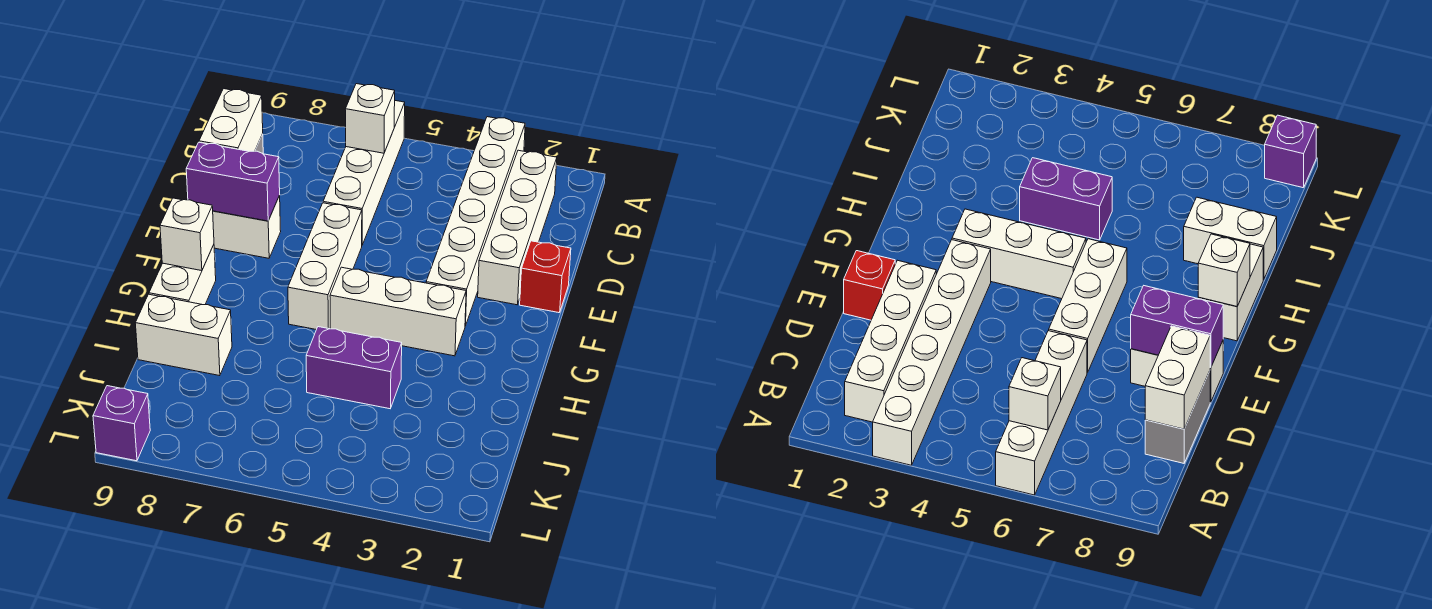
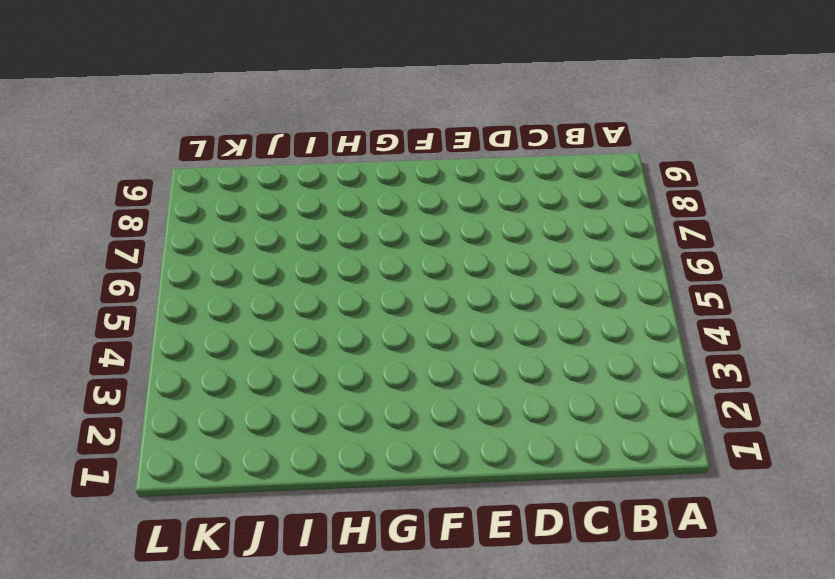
none -> white brick A3:F3 level 1
none -> white brick A6:D6 level 1
none -> white brick B2:E2 level 1

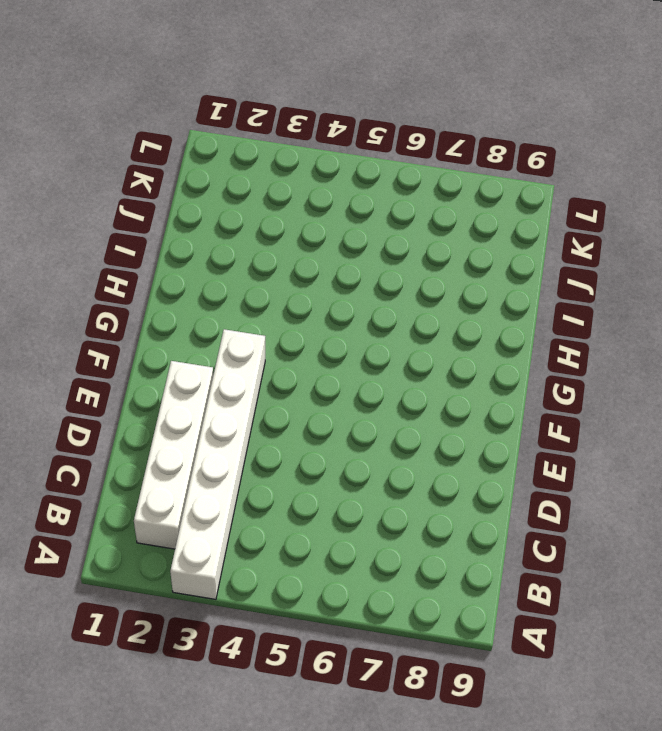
none -> white brick A6:D6 level 1
none -> grey brick C9:D9 level 1
none -> red brick E1 level 1

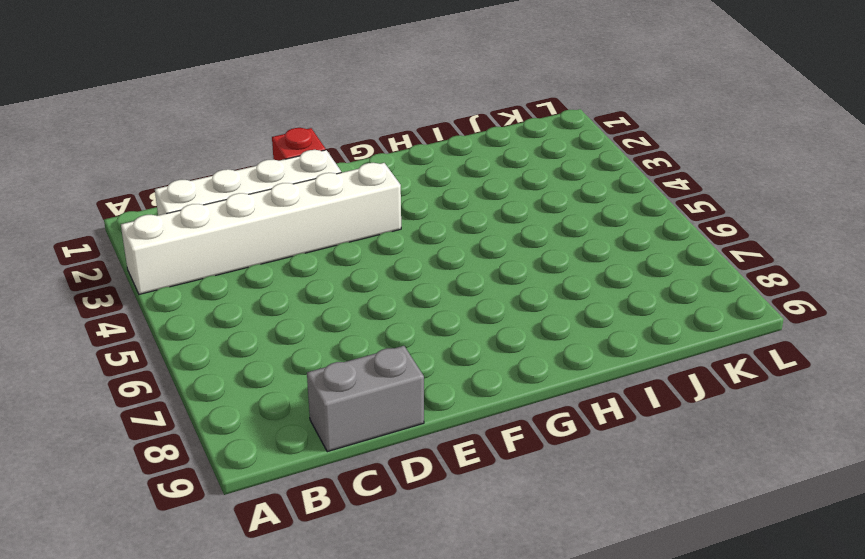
none -> white brick A6:D6 level 1
none -> white brick E6:G6 level 1
none -> white brick E8:E9 level 1

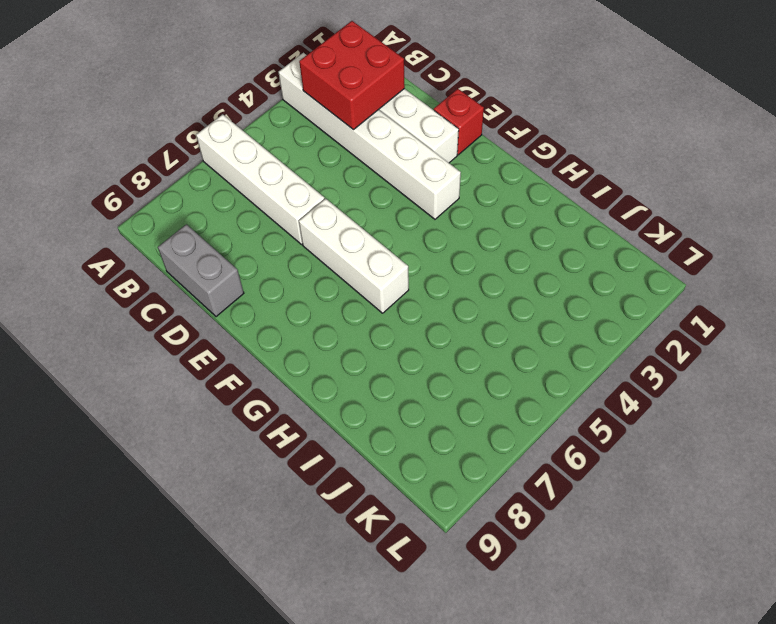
red brick B2:C3 level 2 -> none
none -> white brick E8:E9 level 1
none -> white brick G3:G5 level 1
none -> white brick G9:H9 level 1

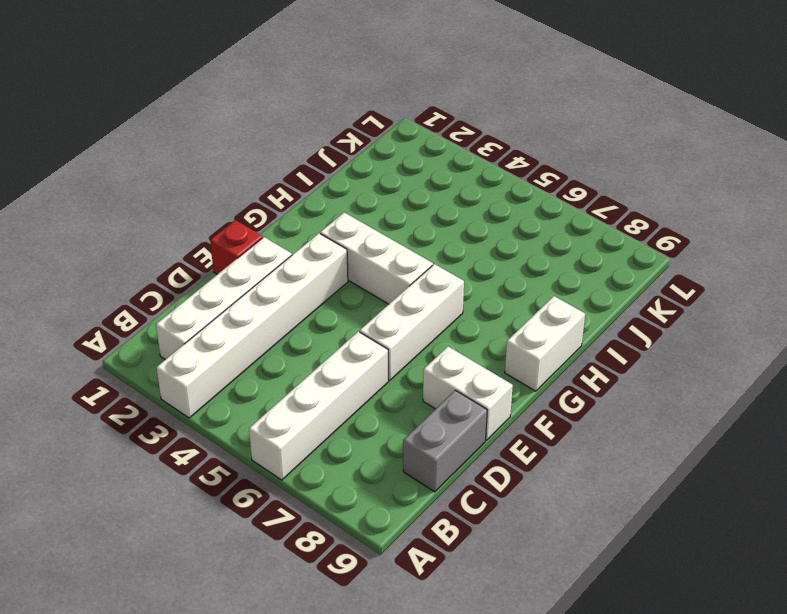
none -> purple brick I4:I5 level 1
none -> white brick I8:I9 level 1
none -> purple brick L9 level 1

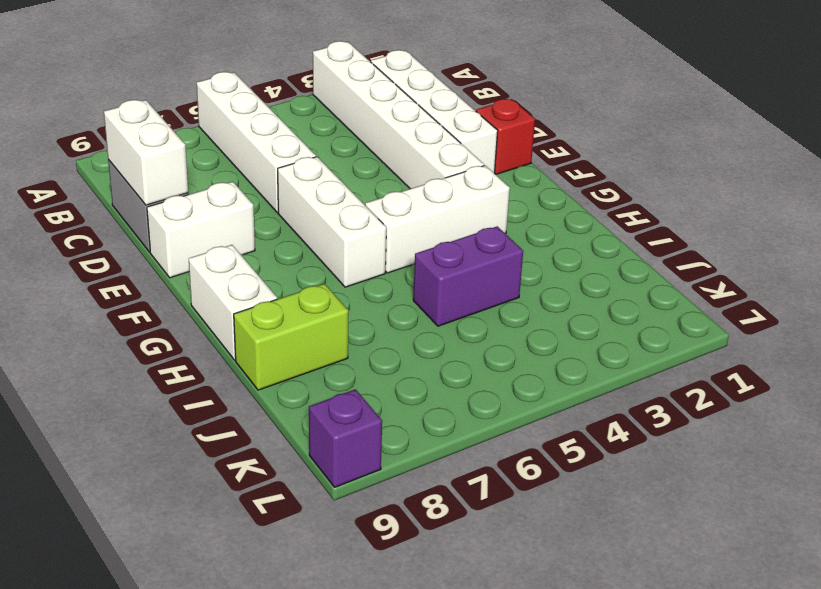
lime brick I8:I9 level 1 -> white brick I8:I9 level 1
none -> white brick B6 level 2
none -> purple brick E8:E9 level 2
none -> white brick G9 level 2

